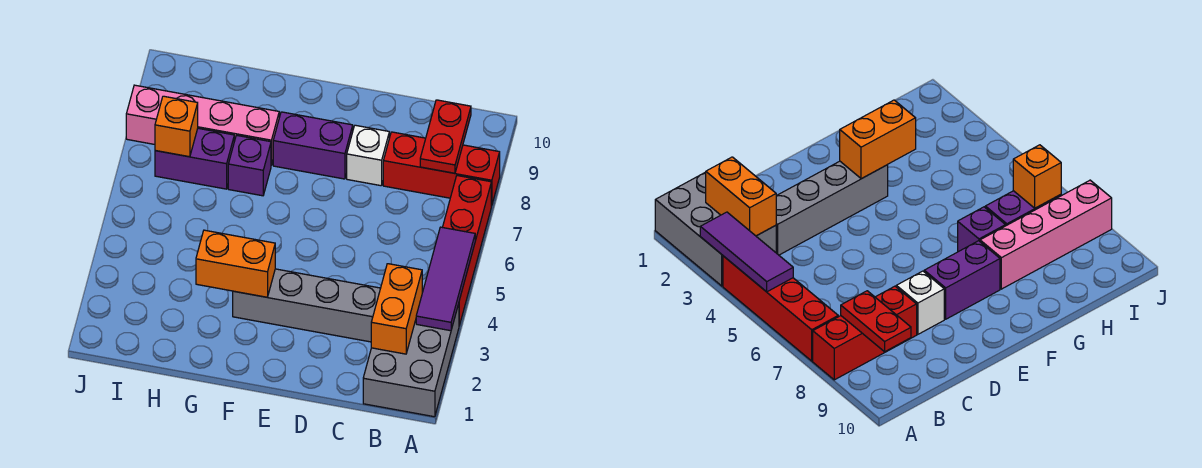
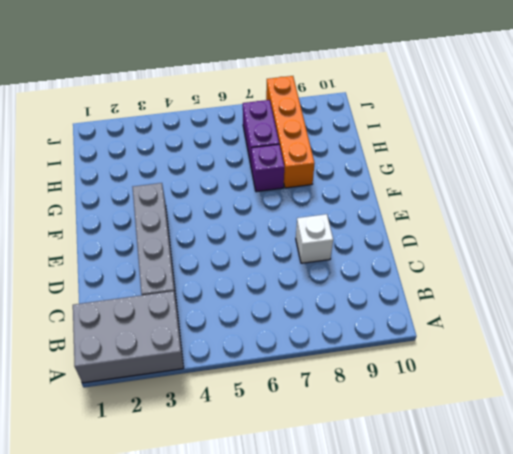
orange brick G8:J8 level 1 -> pink brick G8:J8 level 1
none -> red brick A4:A7 level 1
none -> red brick A8:C8 level 1
none -> purple brick E8:F8 level 1

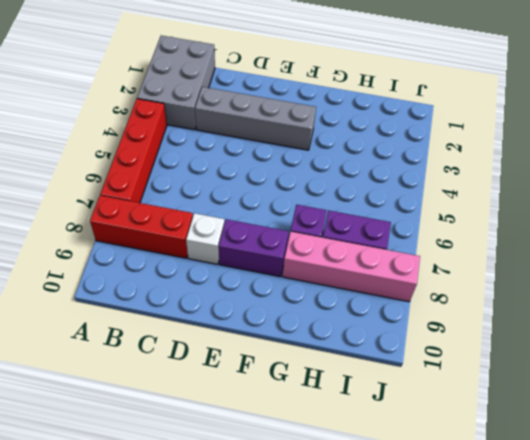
none -> purple tile A3:A5 level 2
none -> orange brick B2:B3 level 2
none -> red plate B8:B9 level 2

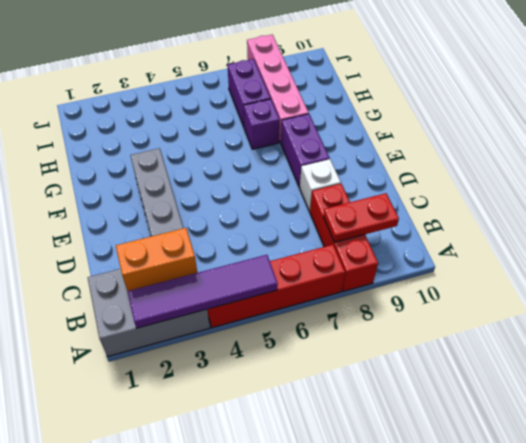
purple tile A2:A5 level 2 -> purple tile A3:A5 level 2
none -> orange brick F3:G3 level 2
none -> orange brick I7 level 2

